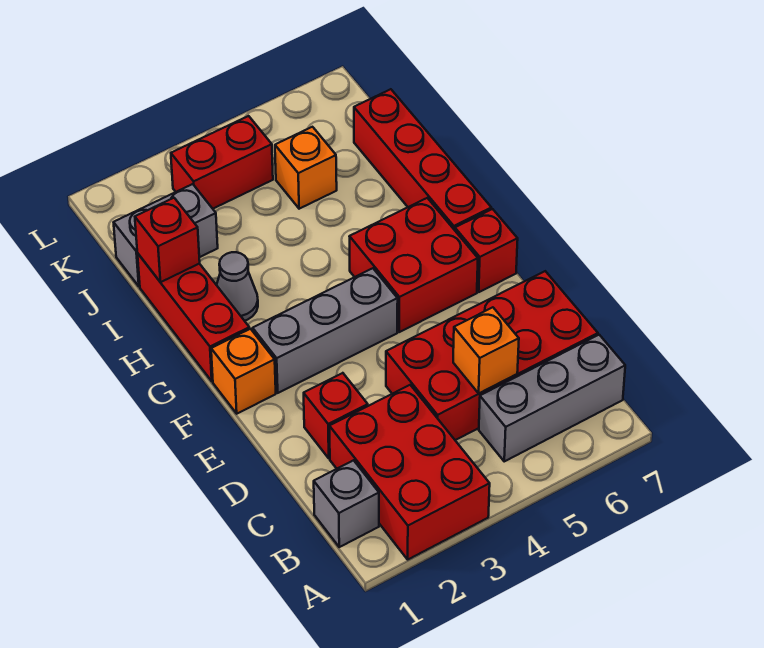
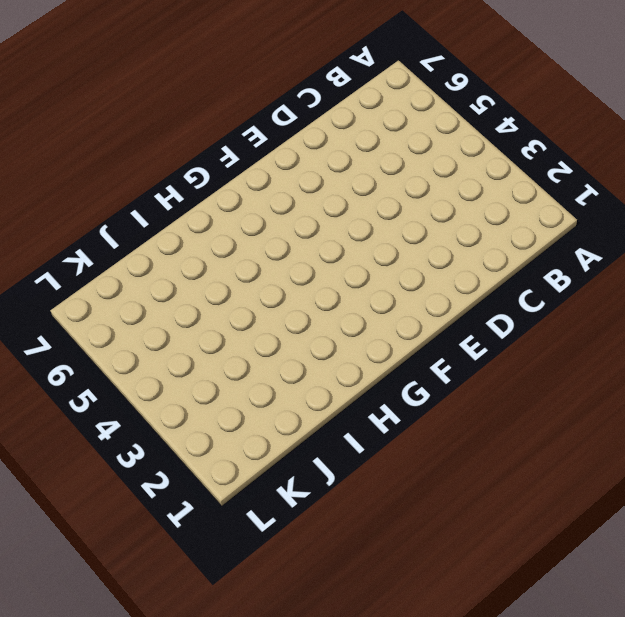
none -> red brick A2:C3 level 1
none -> grey brick B1 level 1
none -> grey brick B5:B7 level 1

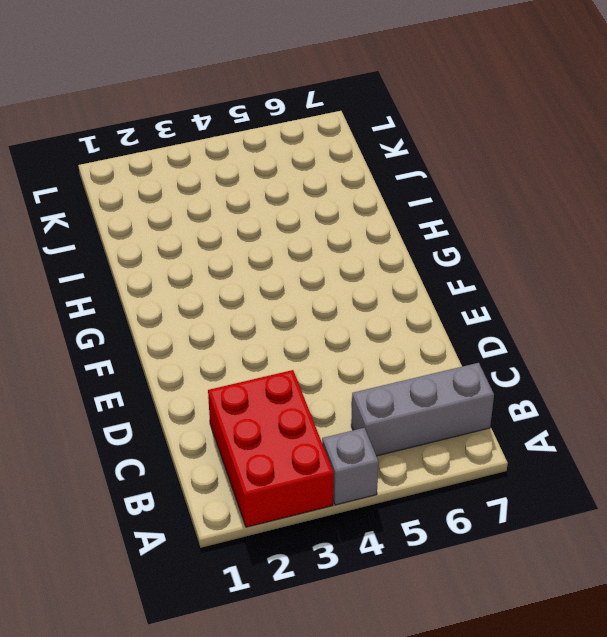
grey brick A4 level 1 -> grey brick B1 level 1
none -> red brick C4:D7 level 1
none -> red brick D2 level 1
none -> orange brick F1 level 1

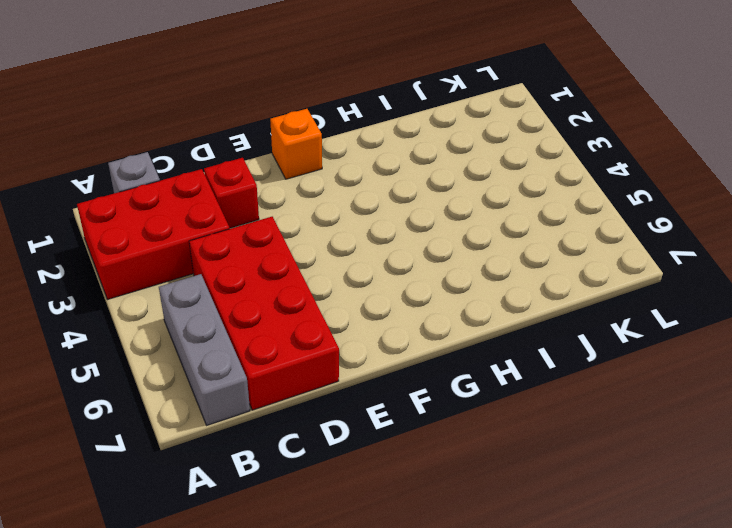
none -> grey brick F2:F4 level 1
none -> red brick F5:G6 level 1
none -> red brick F7 level 1

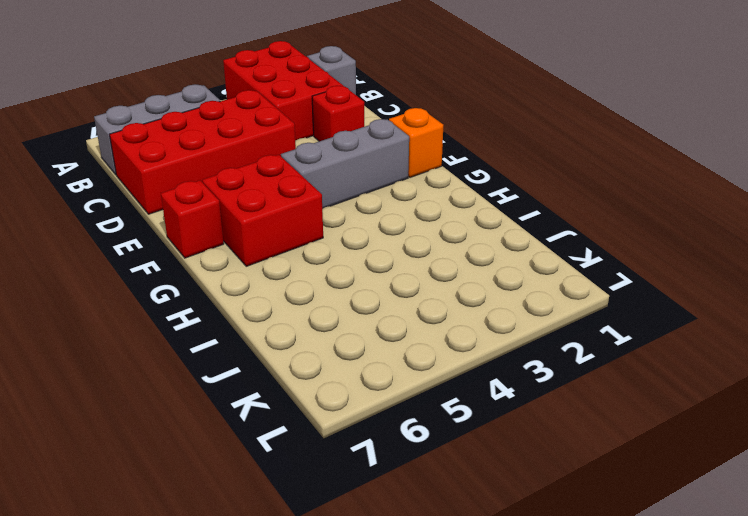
none -> red brick G1:I1 level 1
none -> red brick G7:J7 level 1
none -> grey cone H2 level 1

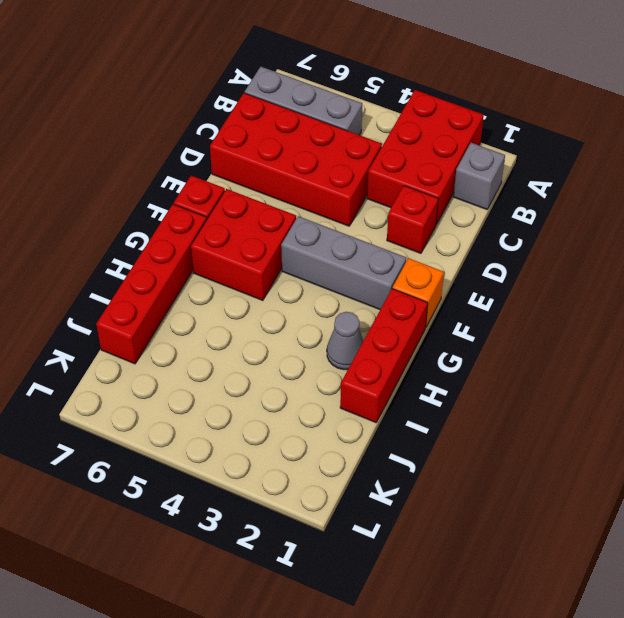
none -> grey brick J1:J2 level 1
none -> orange brick J5 level 1
none -> red brick K3:K4 level 1

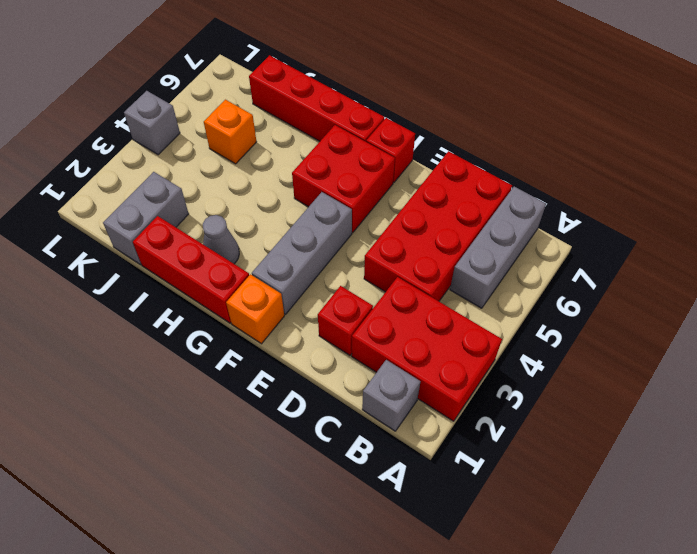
grey brick L4 level 1 -> none
none -> red brick K3:K4 level 1
none -> orange brick C5 level 2
none -> red brick I1 level 2

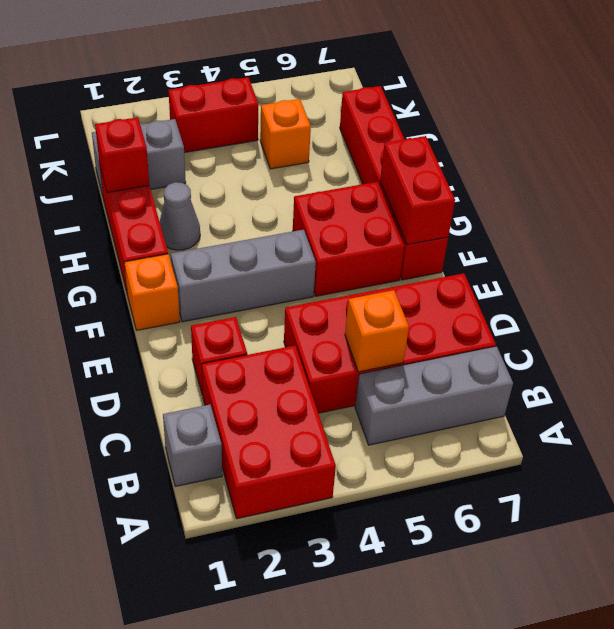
red brick F7:G7 level 2 -> none

